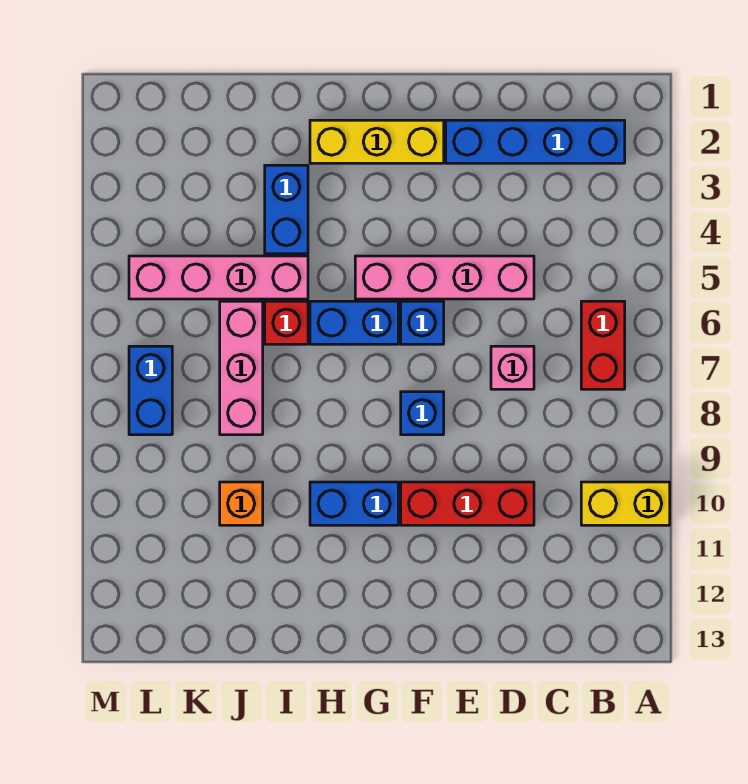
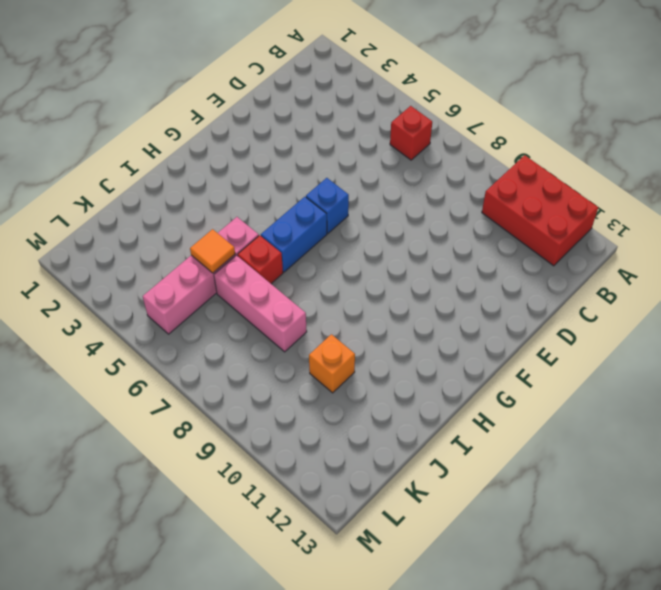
red brick A10:B12 level 1 -> yellow brick A10:B10 level 1
red brick B6 level 1 -> red brick B6:B7 level 1
orange tile J5 level 2 -> none
none -> blue brick B2:E2 level 1
none -> pink brick D5:G5 level 1
none -> pink brick D7 level 1

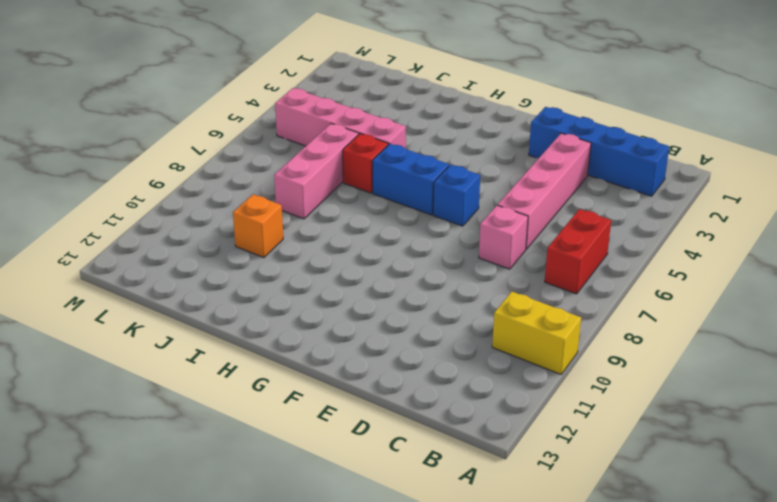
pink brick D3:D6 level 1 -> pink brick D5:G5 level 1
none -> red brick D10:F10 level 1
none -> yellow brick F2:H2 level 1
none -> blue brick F8 level 1

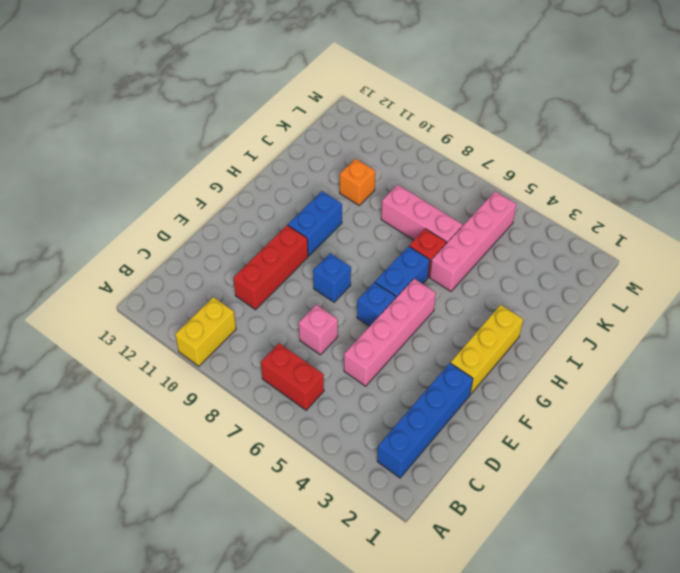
none -> blue brick I3:I4 level 1
none -> blue brick L7:L8 level 1

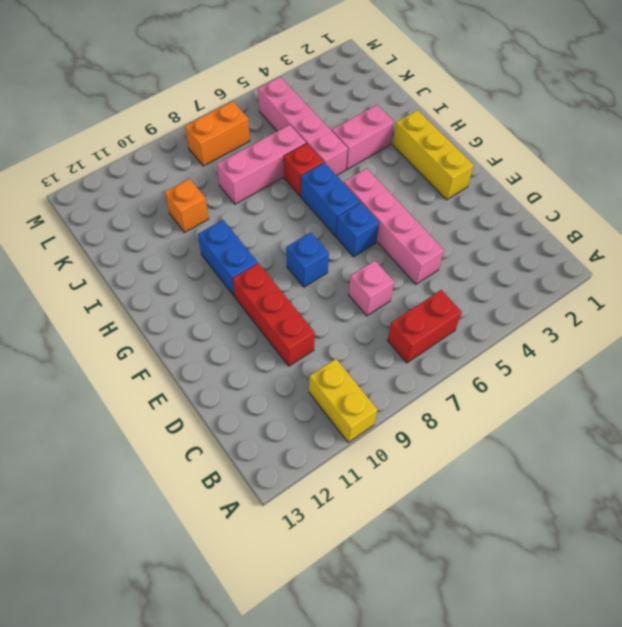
pink brick I3:I4 level 1 -> blue brick I3:I4 level 1
orange brick L7:L8 level 1 -> blue brick L7:L8 level 1
none -> blue brick B2:E2 level 1

